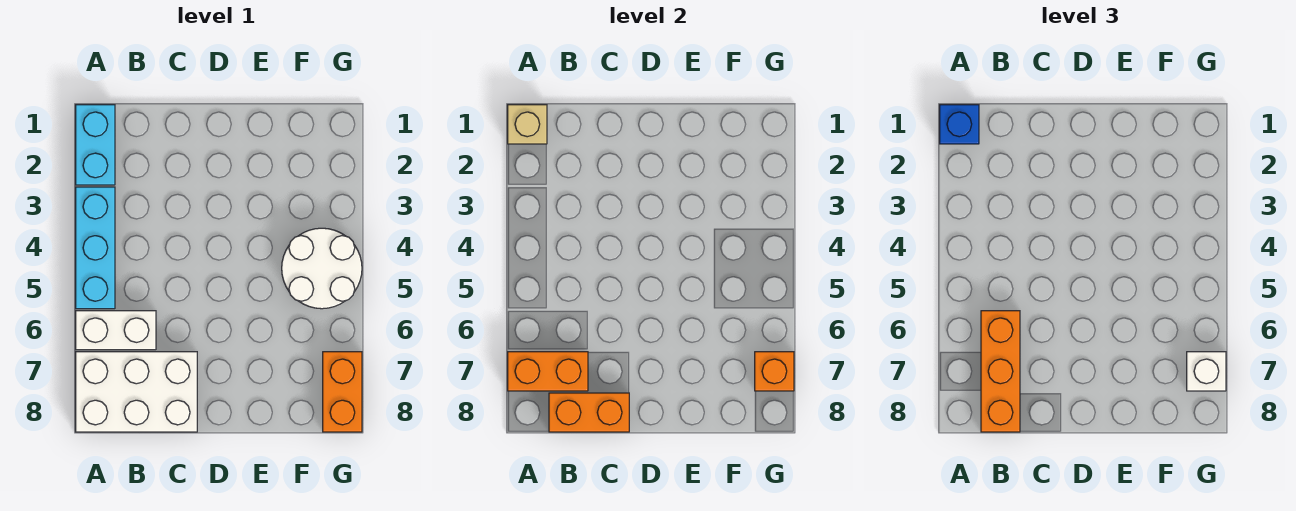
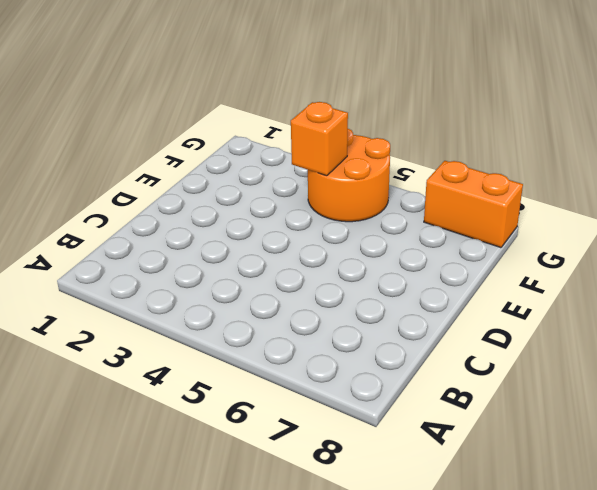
orange round brick F4:G5 level 1 -> white round brick F4:G5 level 1
orange brick F4 level 2 -> orange brick G7 level 2
none -> cyan brick A1:A2 level 1
none -> cyan brick A3:A5 level 1
none -> white brick A6:B6 level 1

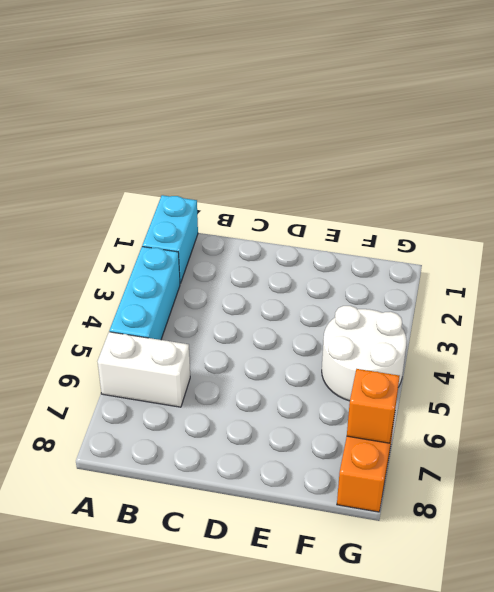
none -> white brick A7:C8 level 1
none -> tan brick A1 level 2
none -> orange brick A7:B7 level 2

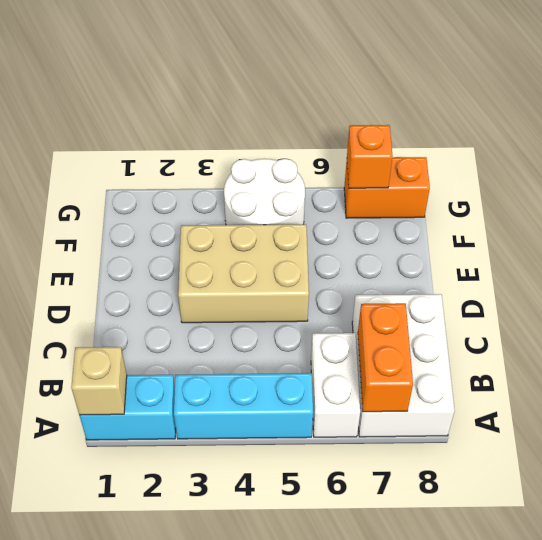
tan brick D3:E5 level 1 -> none
none -> orange brick B8:C8 level 2
none -> blue brick A1 level 3
none -> orange brick B6:B8 level 3

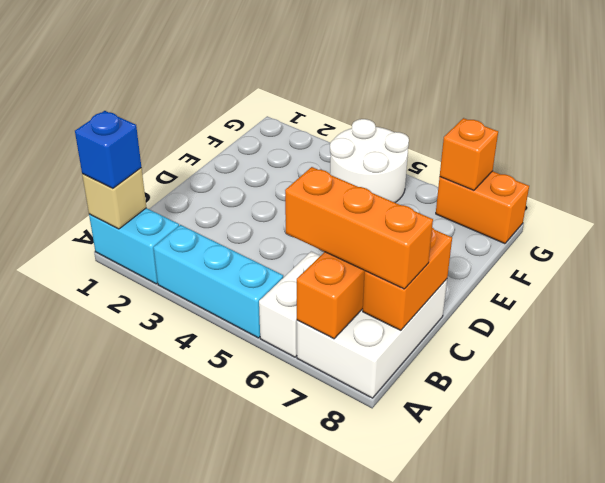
none -> white brick G7 level 3

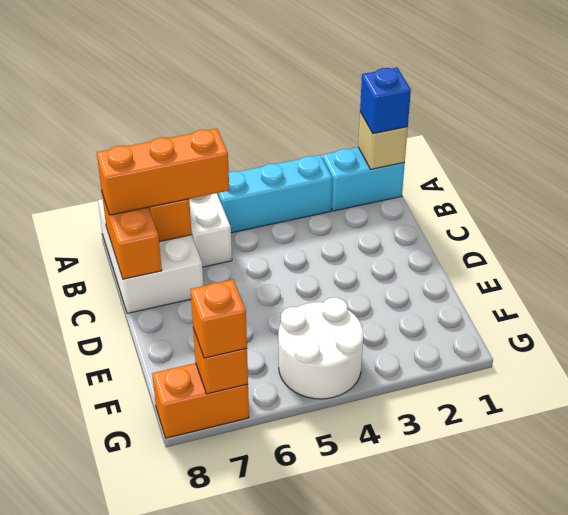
orange brick G7 level 3 -> white brick G7 level 3

